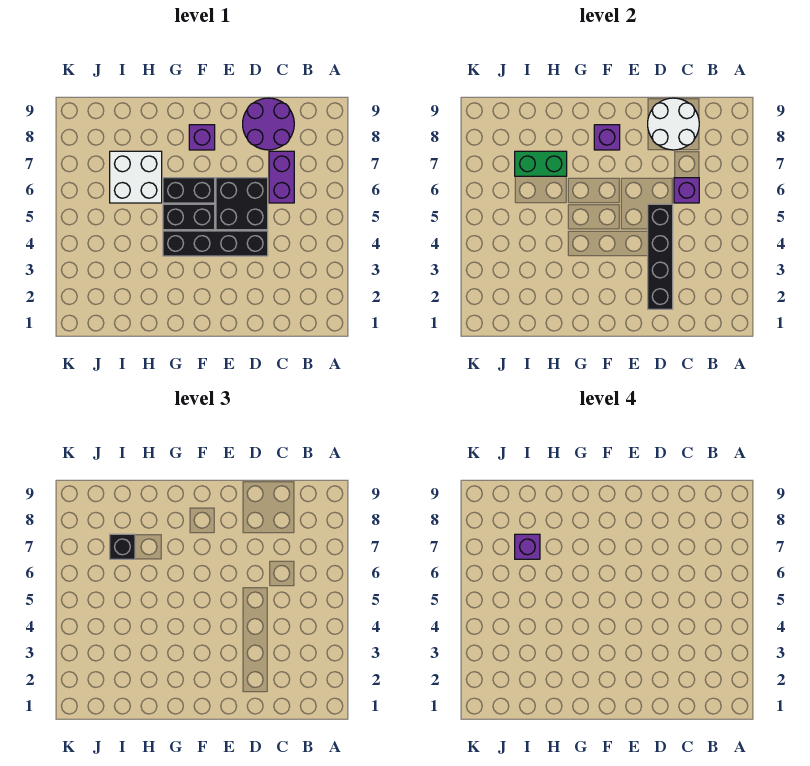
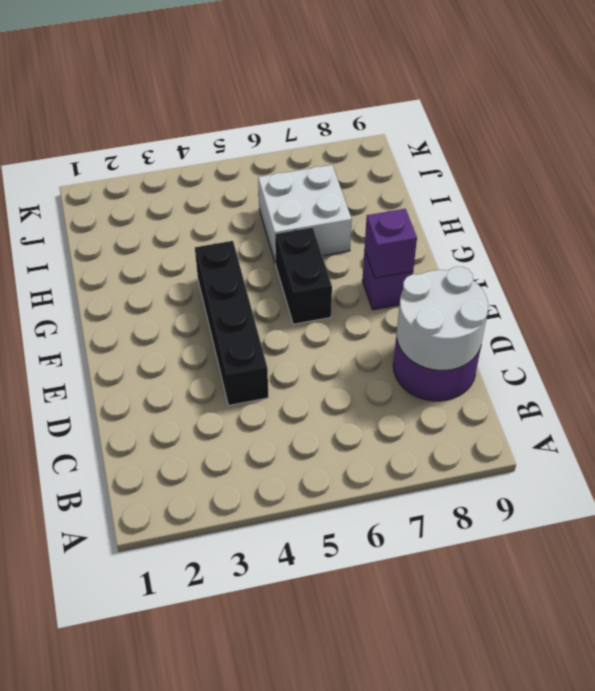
none -> purple brick C6:C7 level 1
none -> black brick D5:E6 level 1
none -> black brick F5:G5 level 1

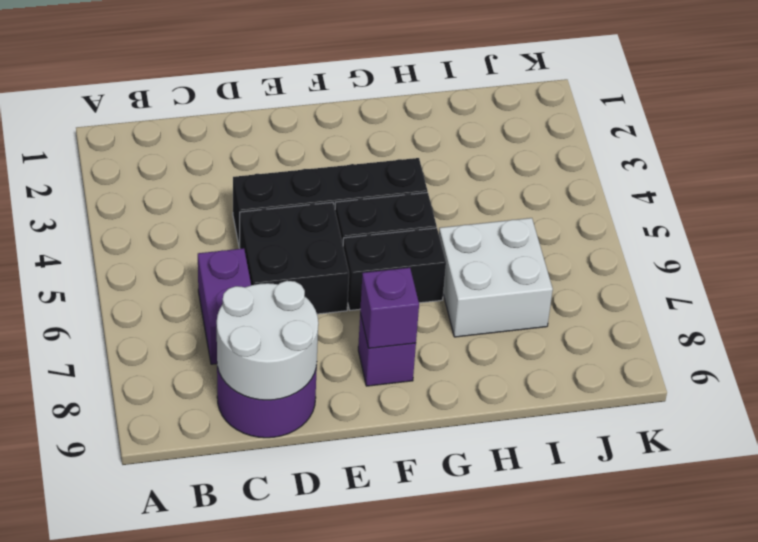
none -> purple brick C6 level 2
none -> black brick D2:D5 level 2
none -> green brick H7:I7 level 2

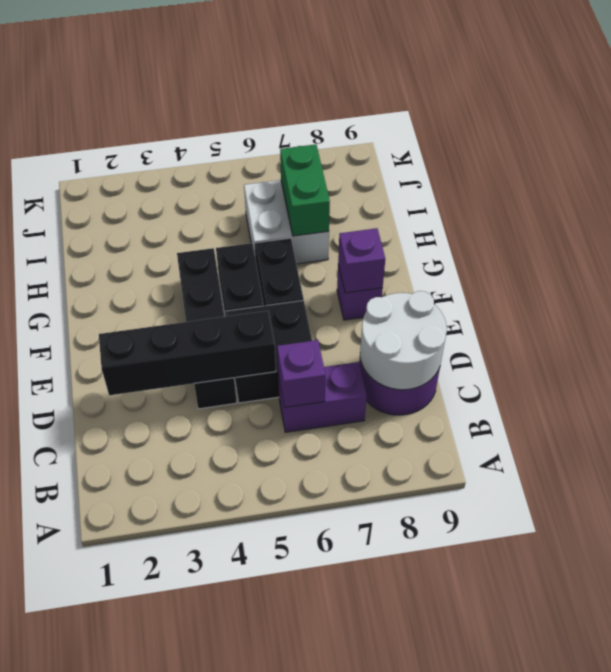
none -> black brick I7 level 3
none -> purple brick I7 level 4

